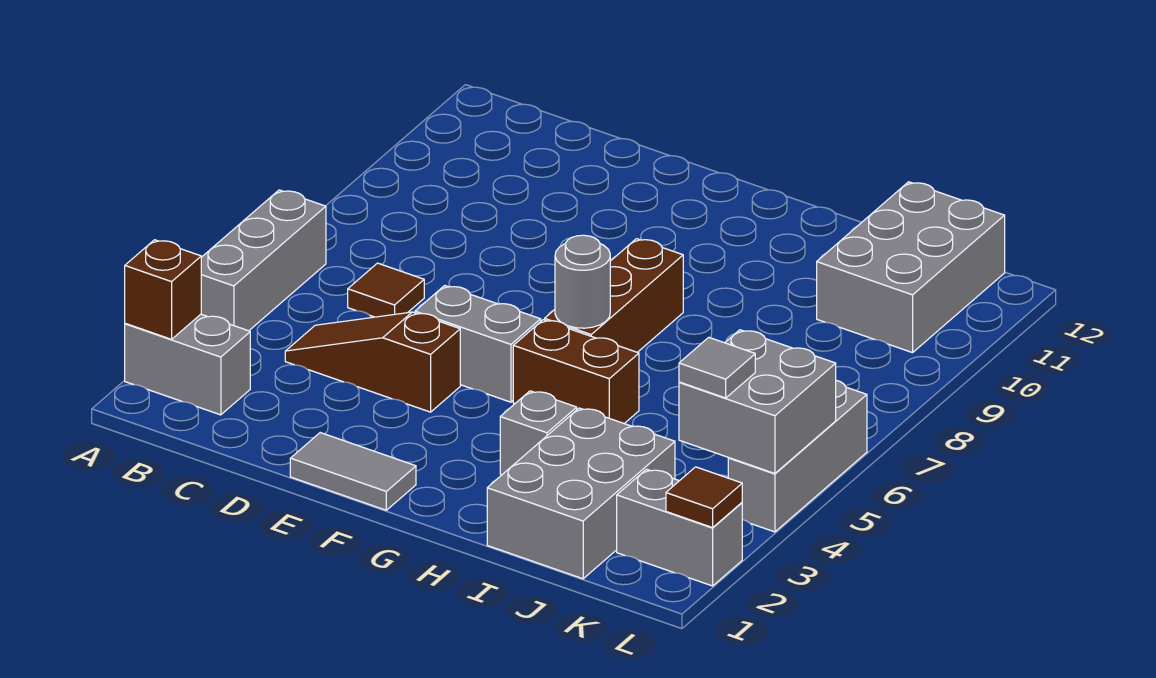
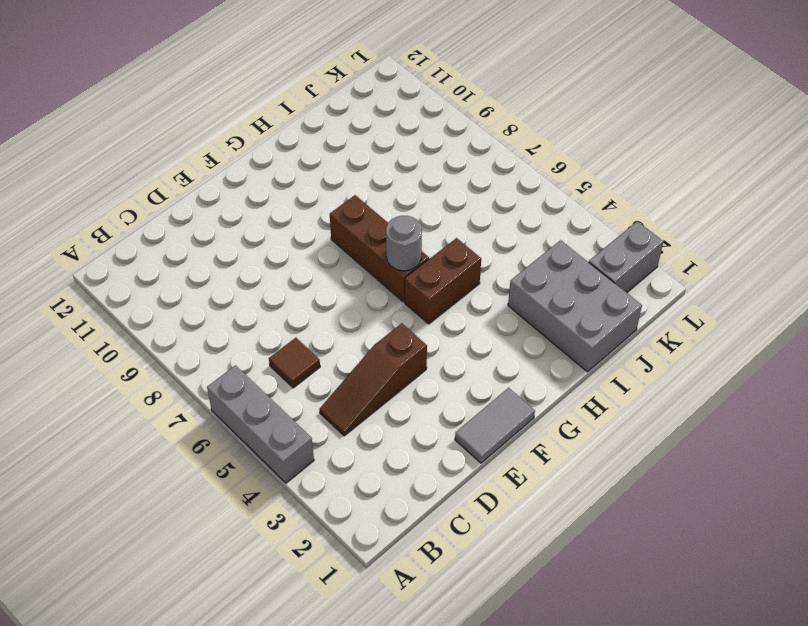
none -> grey brick A2:B2 level 1
none -> grey brick E5:F5 level 1
none -> grey brick H3 level 1

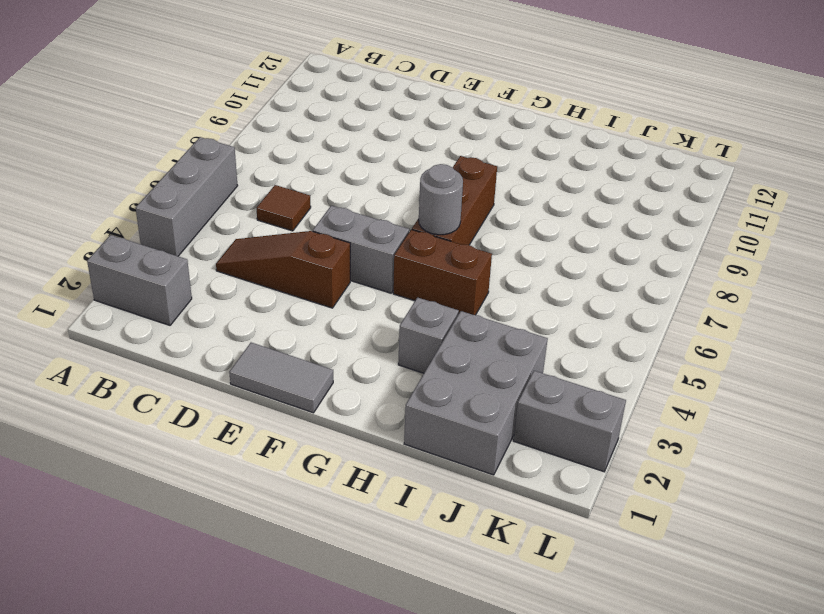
none -> grey brick J10:K12 level 1
none -> grey brick L4:L6 level 1
none -> brown brick A2 level 2

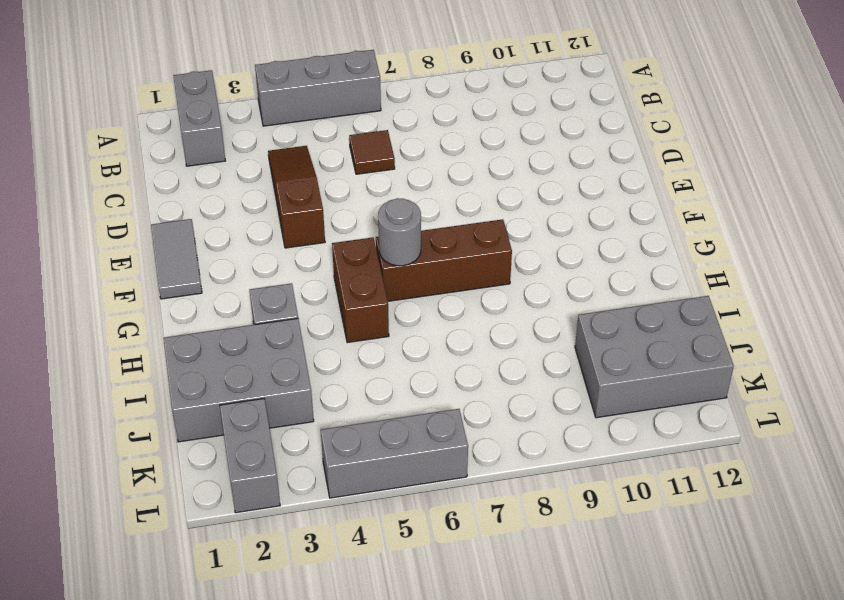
none -> grey brick E5:F5 level 1
none -> brown brick A2 level 2
none -> grey brick K4:L5 level 2

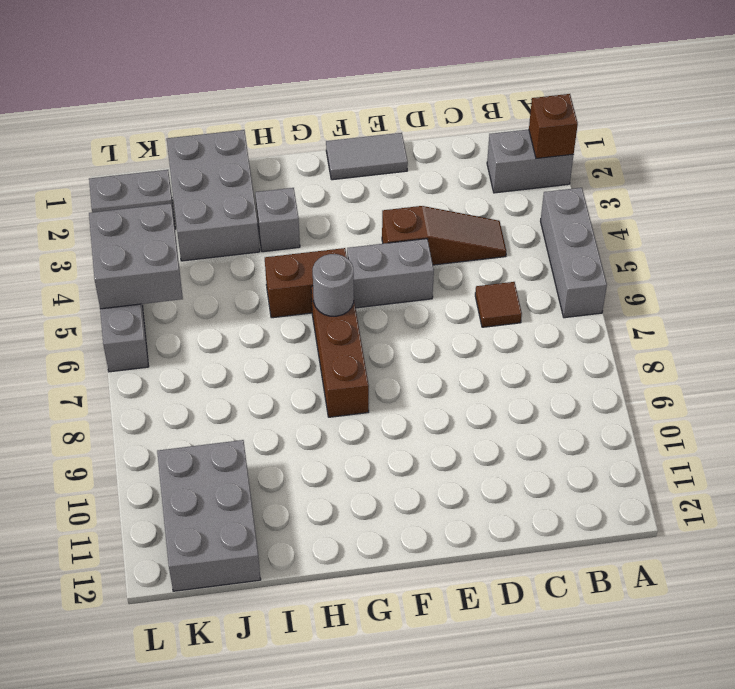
none -> brown tile L2 level 2
none -> grey tile K4 level 3

